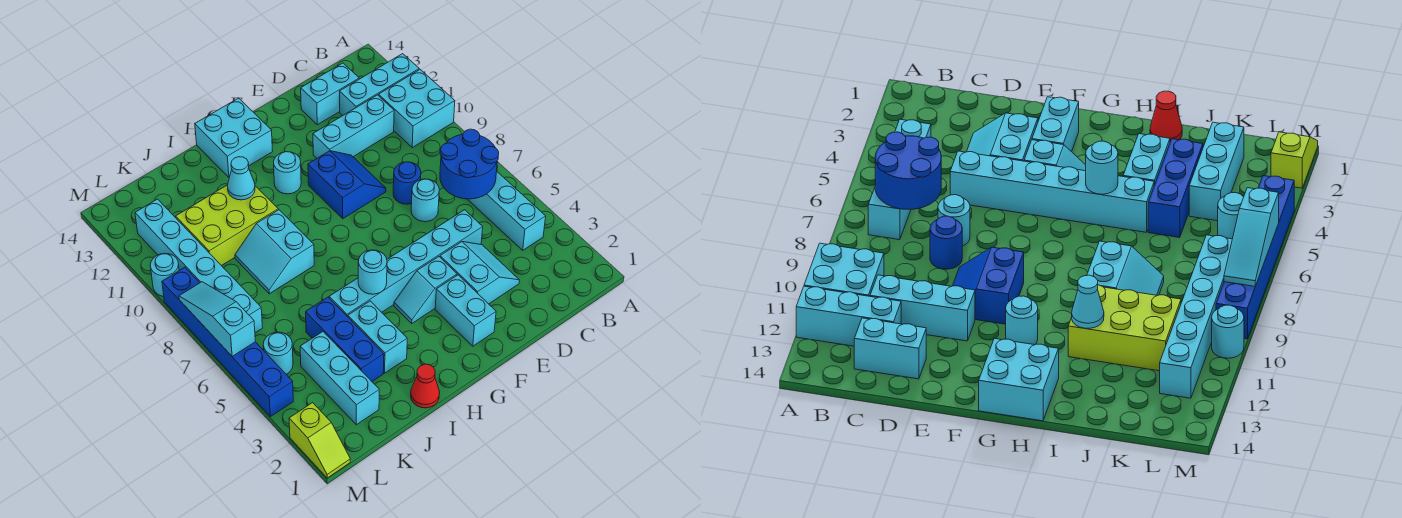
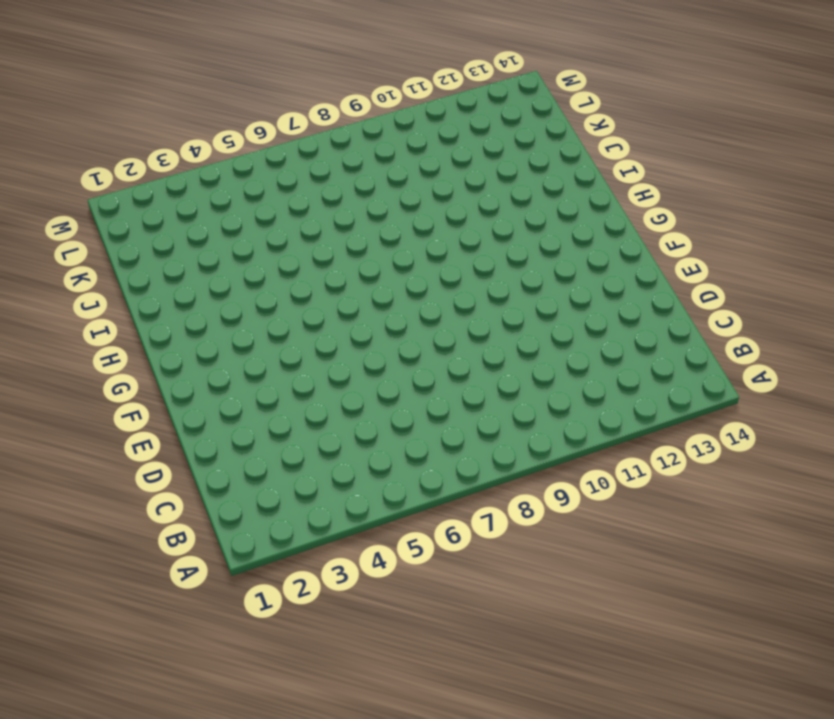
none -> cyan brick A10:B11 level 1
none -> cyan brick A12:C12 level 1
none -> cyan brick B4:B7 level 1

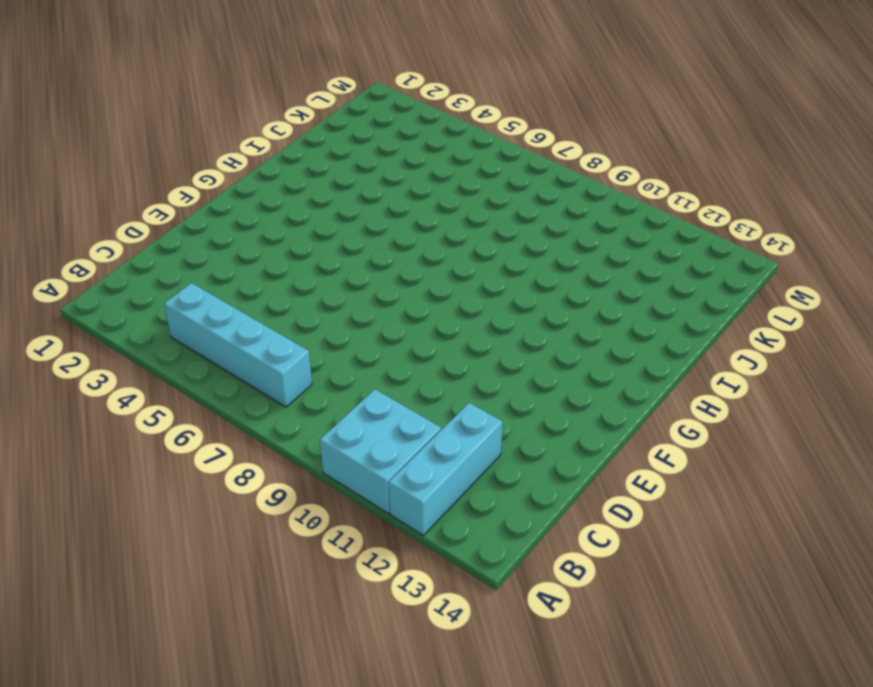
none -> cyan brick C11:E11 level 1
none -> cyan brick C13:D13 level 1
none -> cyan slope D3:E4 level 1 top E

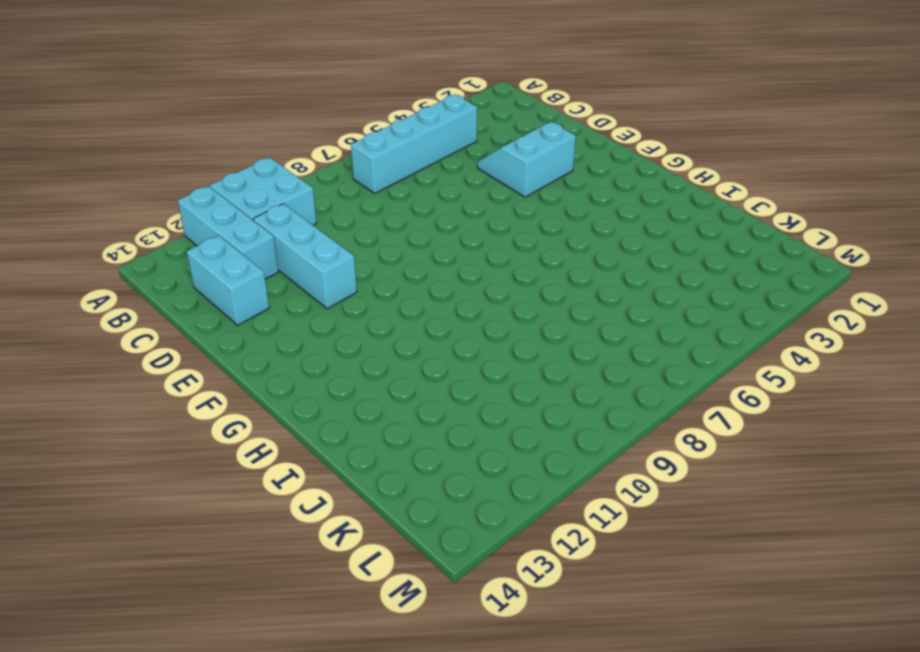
none -> cyan brick D5:I5 level 1
none -> cyan round brick D7 level 1
none -> blue round brick D8 level 1

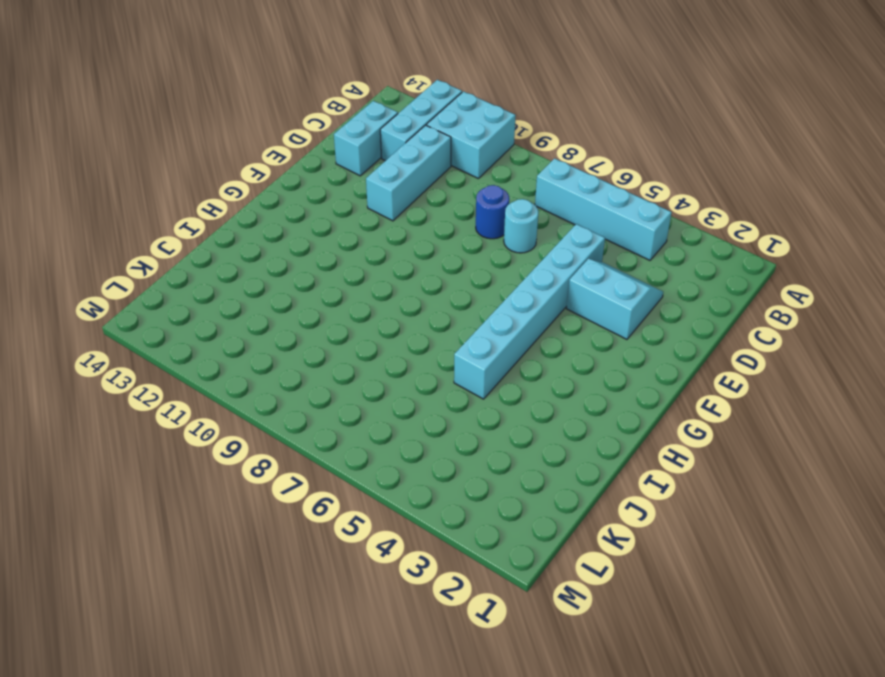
none -> blue slope E9:F10 level 1 top F
none -> cyan brick F2:F3 level 1
none -> cyan slope F4:G4 level 1 top F

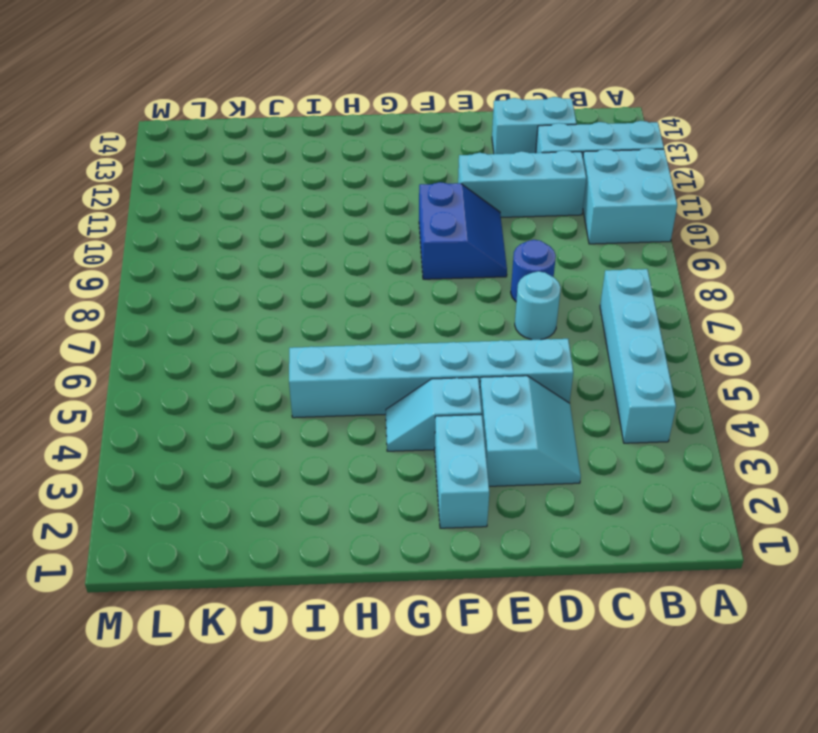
none -> cyan round brick G11 level 1
none -> cyan brick G13:H14 level 1
none -> red cone I1 level 1

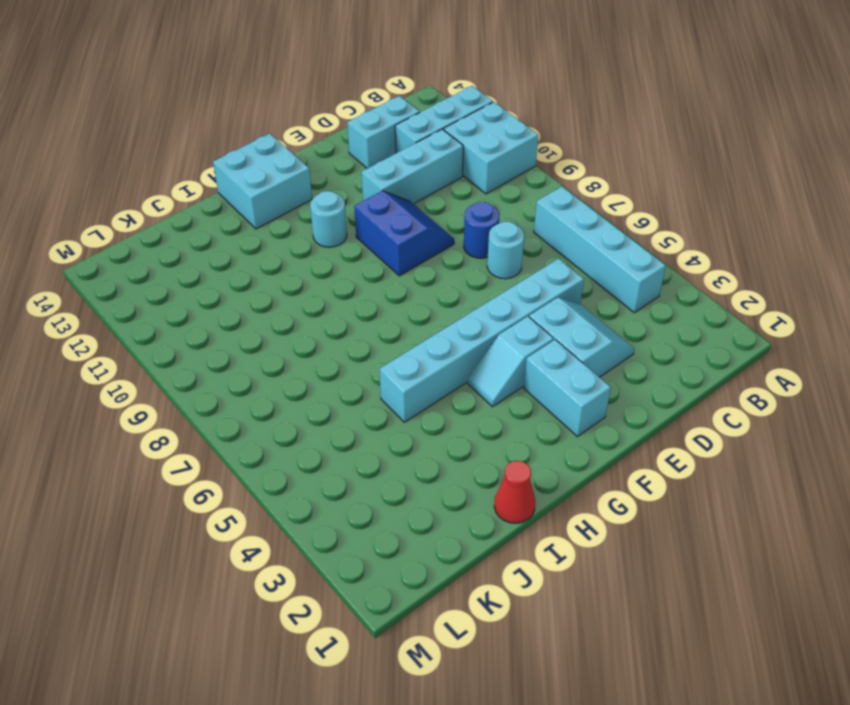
none -> cyan brick I3:I4 level 1
none -> cyan slope I8:J9 level 1 top I
none -> lime brick I10:K11 level 1

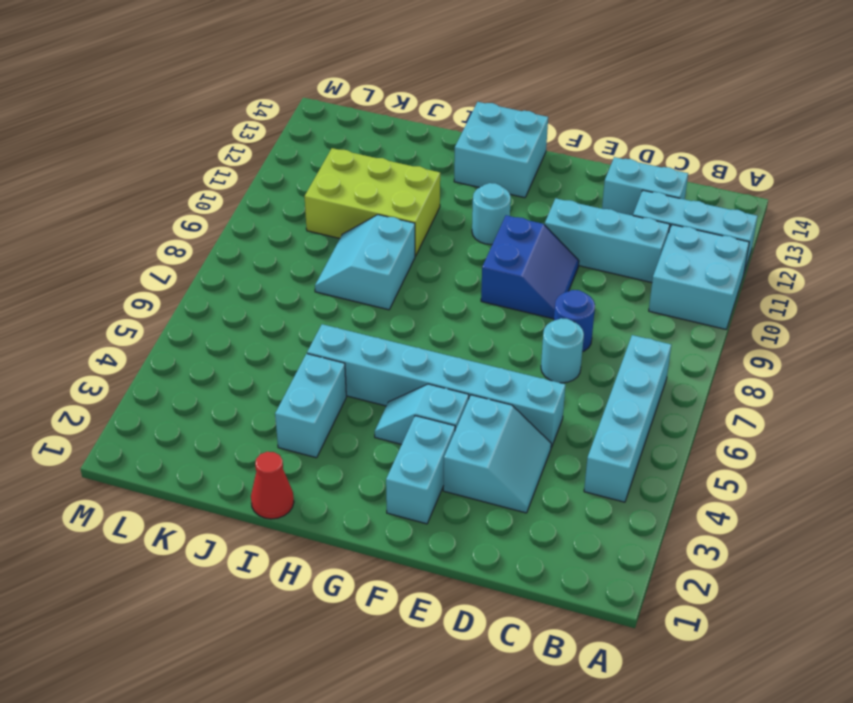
none -> blue brick J3:J5 level 1
none -> cyan brick K2:K4 level 1
none -> cyan round brick L5 level 1

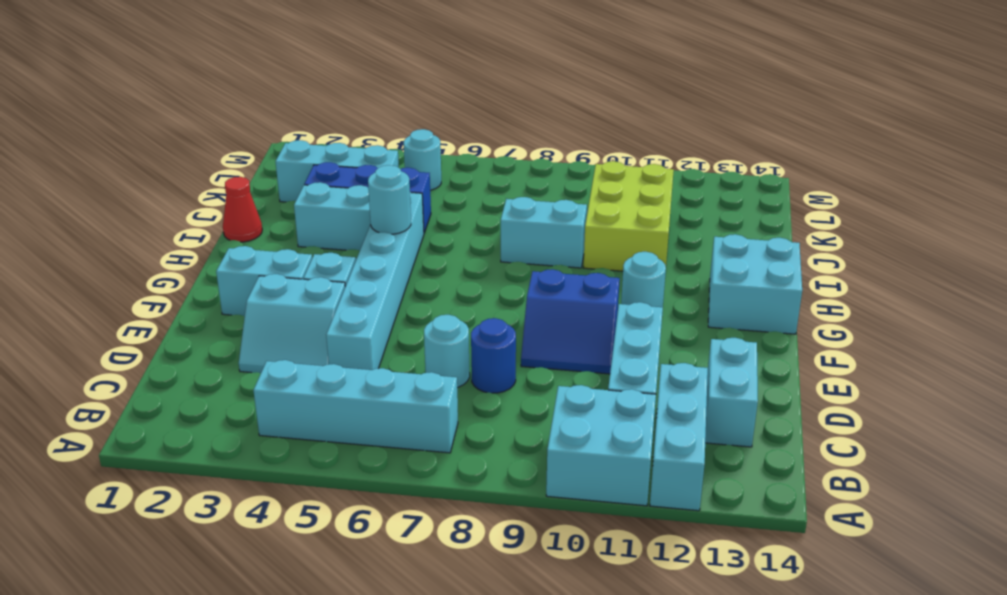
none -> cyan brick L7:L12 level 1
none -> lime slope M1:M2 level 1 top 2
none -> blue brick M4:M9 level 1

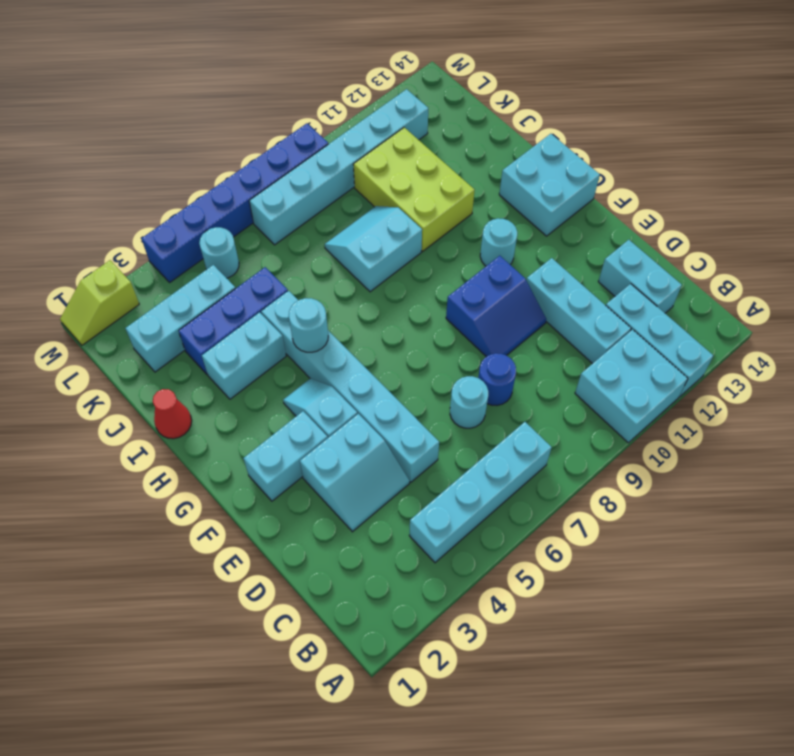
none -> cyan round brick M10 level 1
none -> blue round brick B6:C7 level 2
none -> cyan cone I11 level 2

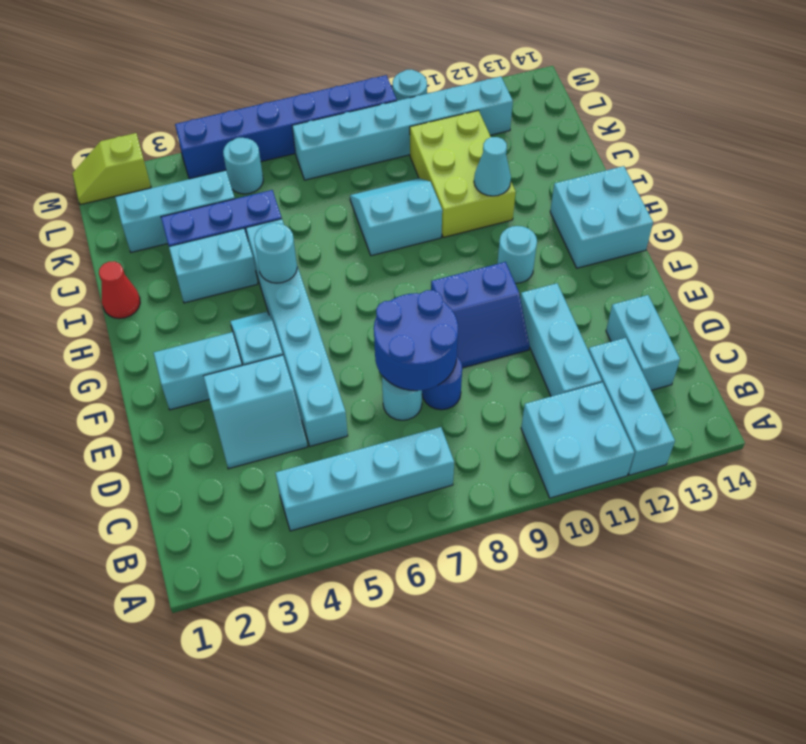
blue round brick D7:E8 level 2 -> blue round brick B6:C7 level 2
none -> cyan slope M6:M8 level 2 top 6

